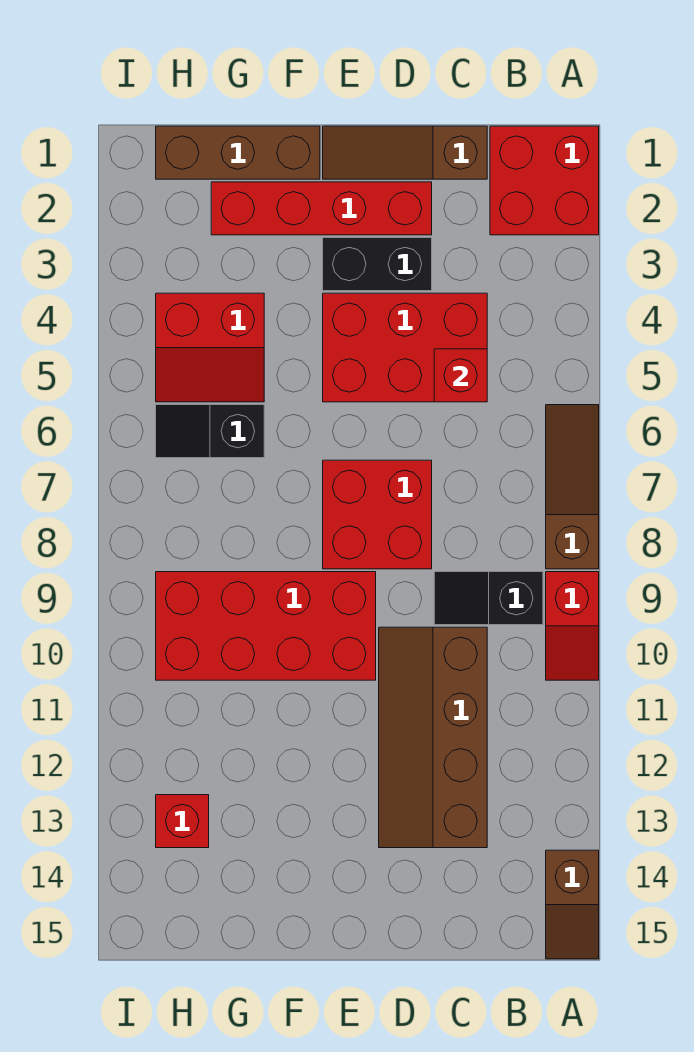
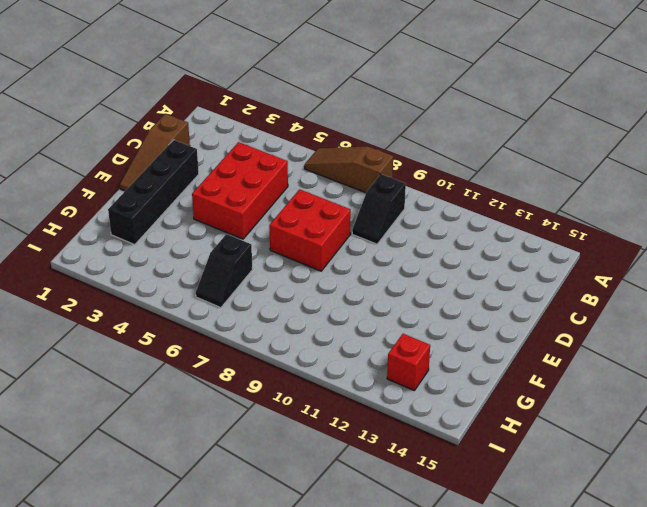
black brick D2:G2 level 1 -> red brick D2:G2 level 1
none -> red brick A1:B2 level 1
none -> red slope A9:A10 level 1 top 9
none -> brown slope A14:A15 level 1 top 14

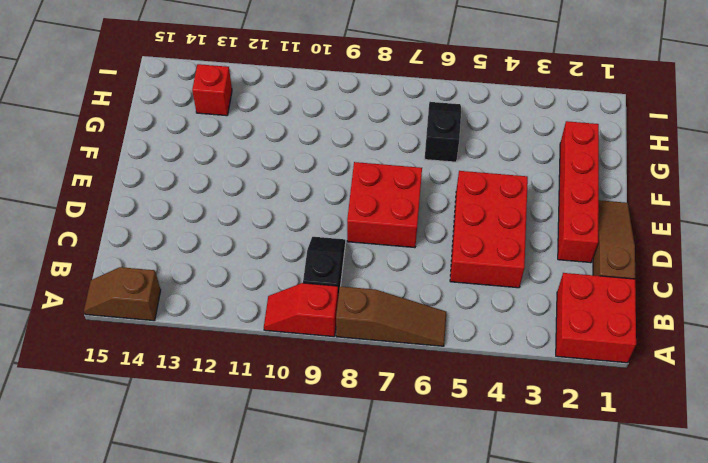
none -> brown slope C10:D13 level 1 top C
none -> black brick D3:E3 level 1
none -> red brick E9:H10 level 1

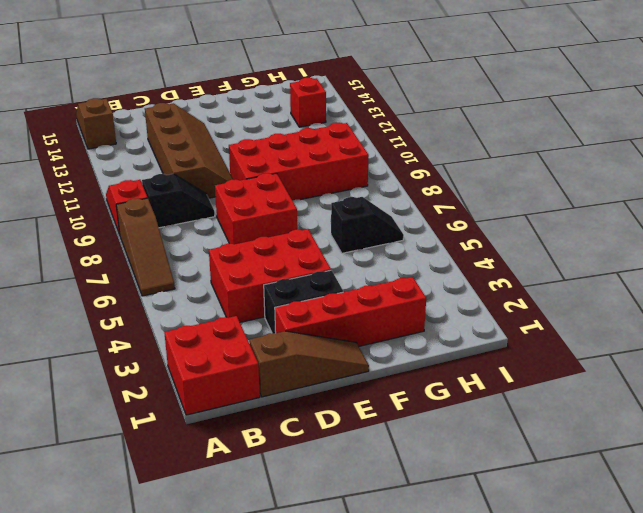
none -> brown brick F1:H1 level 1
none -> red slope G4:H5 level 1 top 4
none -> red brick C5 level 2

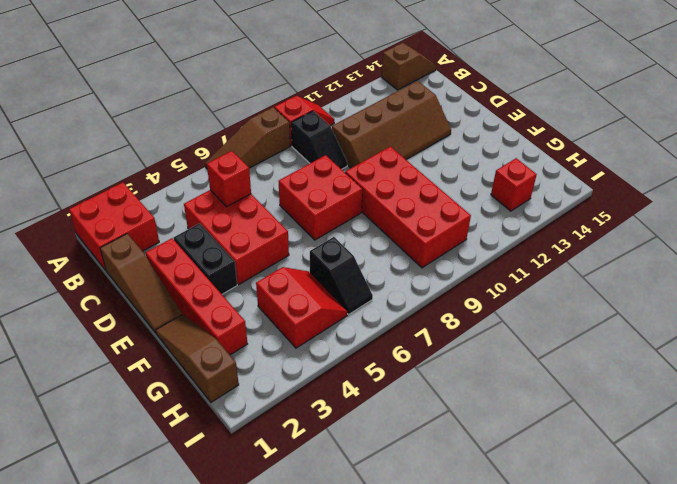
brown slope F1:H1 level 1 top H -> brown brick F1:H1 level 1

